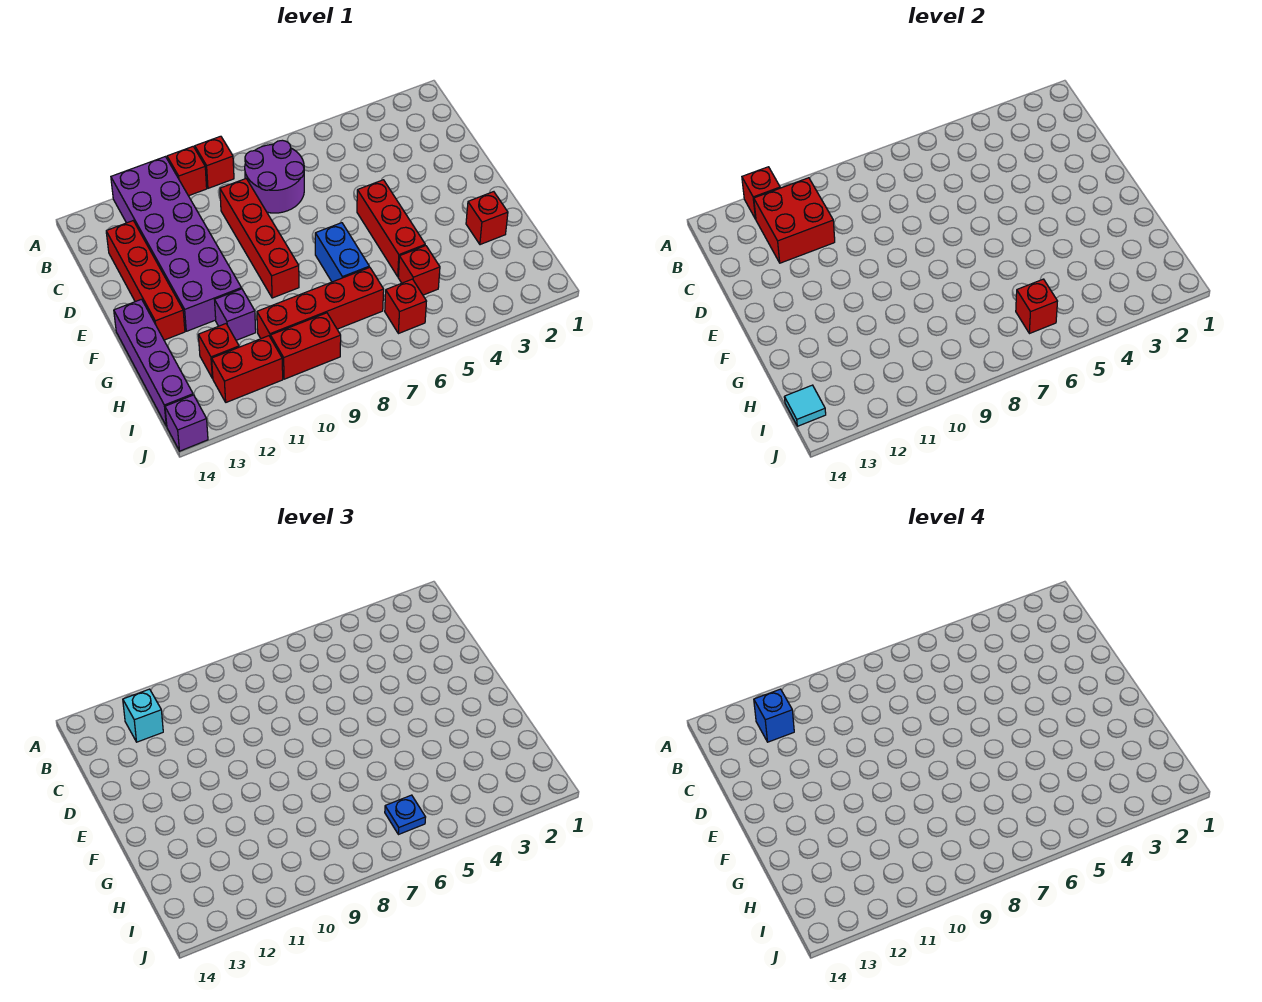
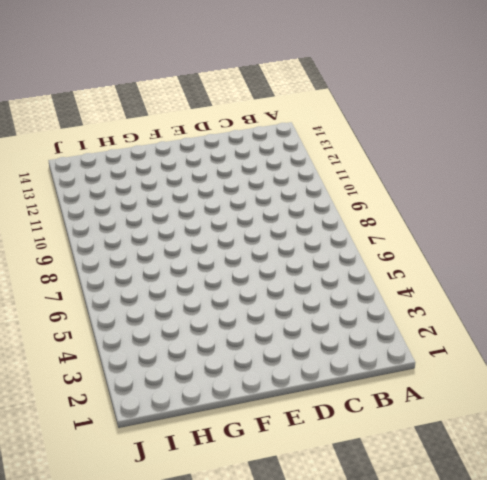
none -> red brick A9 level 1
none -> red brick A10 level 1
none -> purple brick A11:F12 level 1

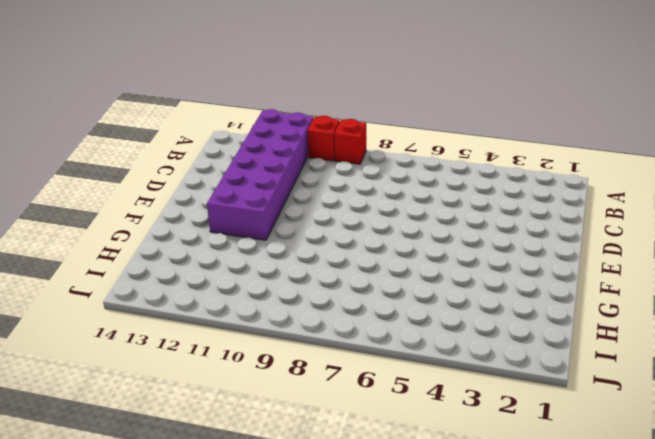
none -> purple round brick B7:C8 level 1
none -> red brick C9:F9 level 1
none -> red brick C13:F13 level 1

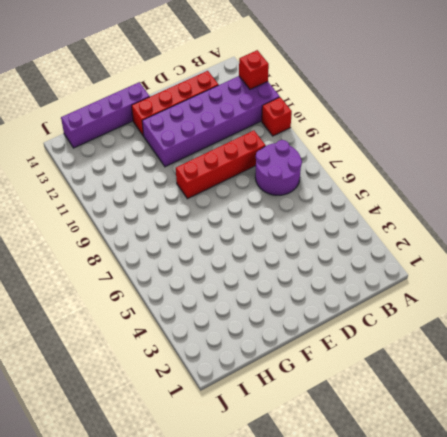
none -> red brick A9 level 1
none -> red brick E5:G5 level 1
none -> blue brick F7:G7 level 1

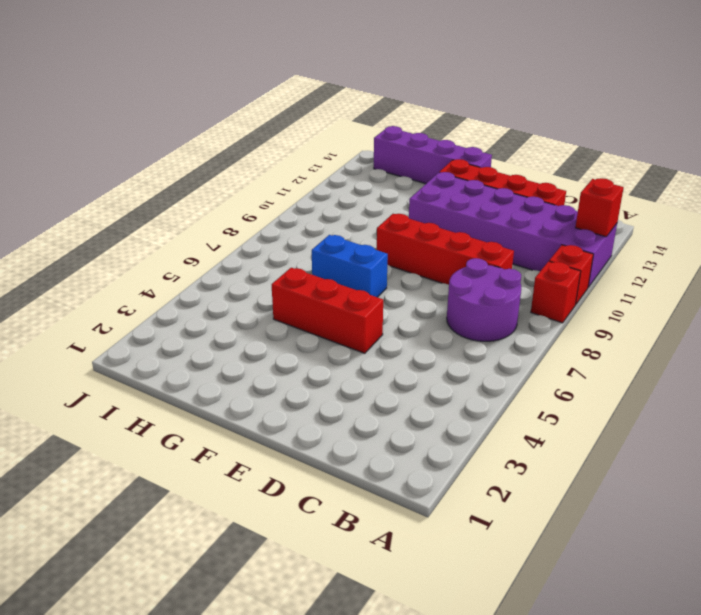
none -> red brick G2 level 1
none -> purple brick G11 level 1
none -> red brick H5 level 1

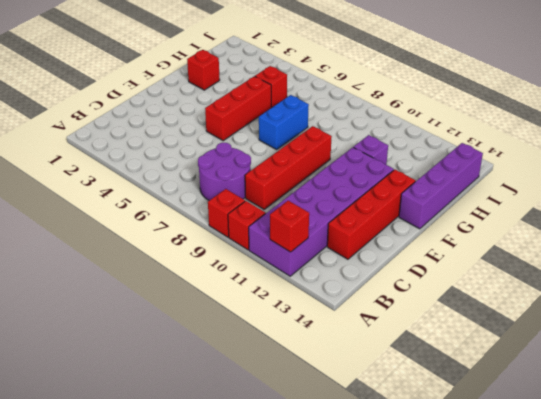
none -> red brick H7:H10 level 1
none -> red brick H12 level 1
none -> red brick I6 level 1

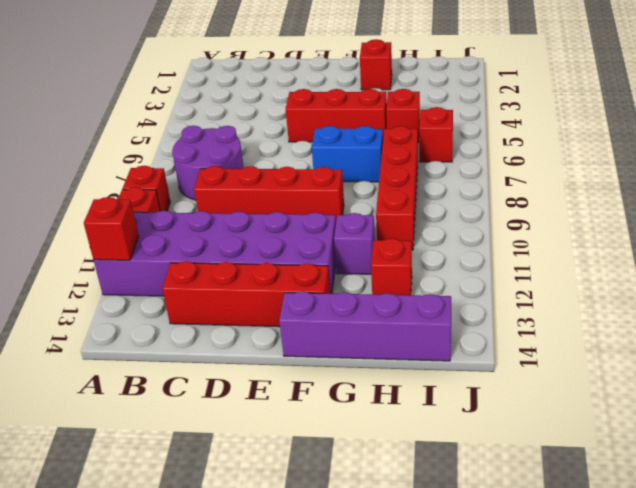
none -> red brick I9:I10 level 1
none -> red brick I11:I12 level 1
none -> purple brick J14 level 1

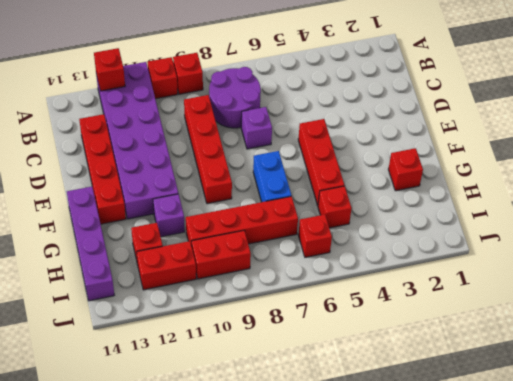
purple brick D7 level 1 -> purple brick J14 level 1
none -> red brick B11:C12 level 2
none -> red brick I6 level 2
none -> cyan tile I14 level 2

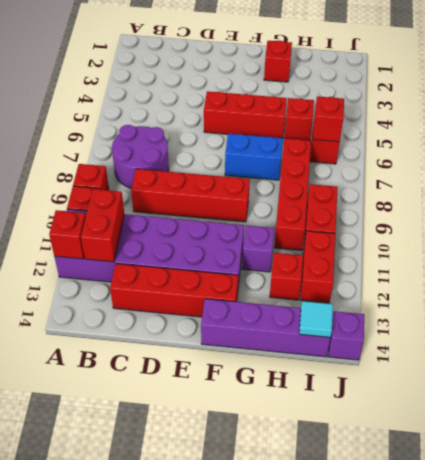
red brick B11:B12 level 2 -> red brick B11:C12 level 2
none -> cyan brick B12 level 3
none -> blue plate I6 level 3
none -> blue brick B12 level 4

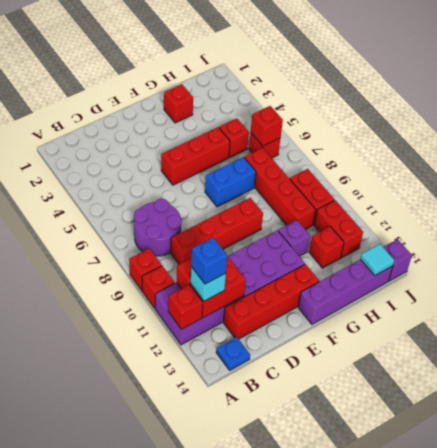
blue plate B14 level 1 -> blue plate I6 level 3

